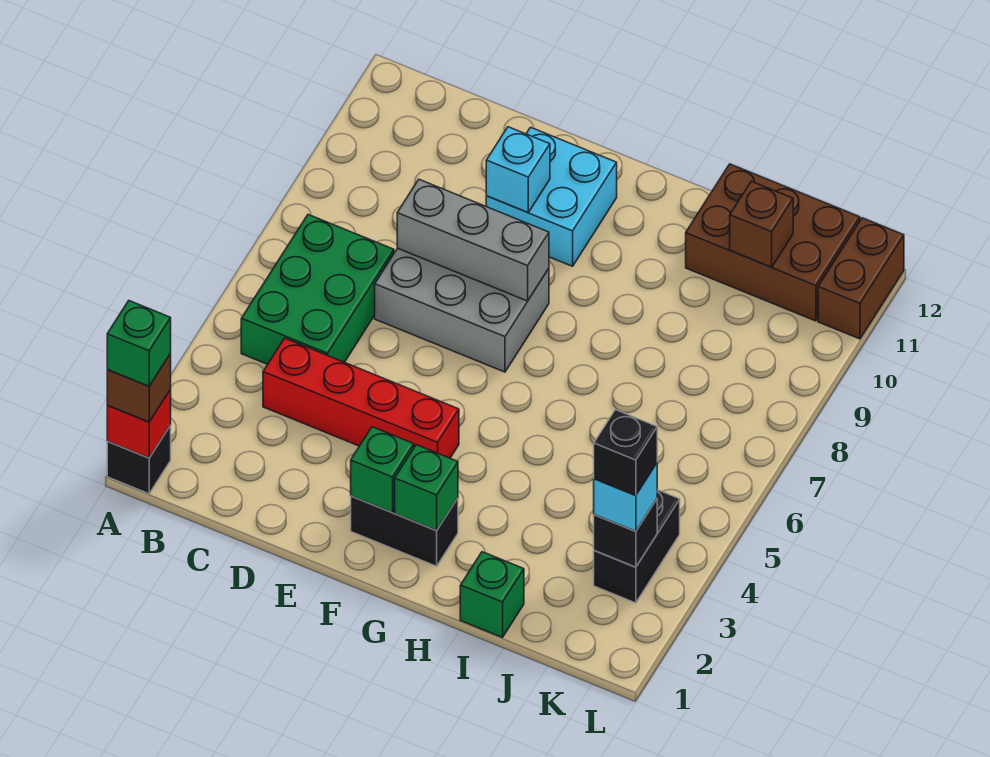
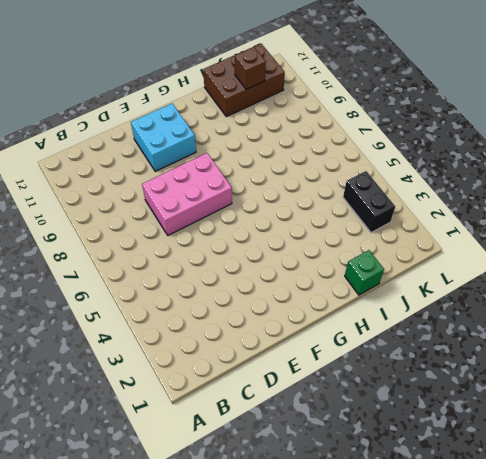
pink brick D7:F8 level 1 -> grey brick D7:F8 level 1
none -> black brick A1 level 1
none -> green brick B5:C7 level 1
none -> red brick C4:F4 level 1

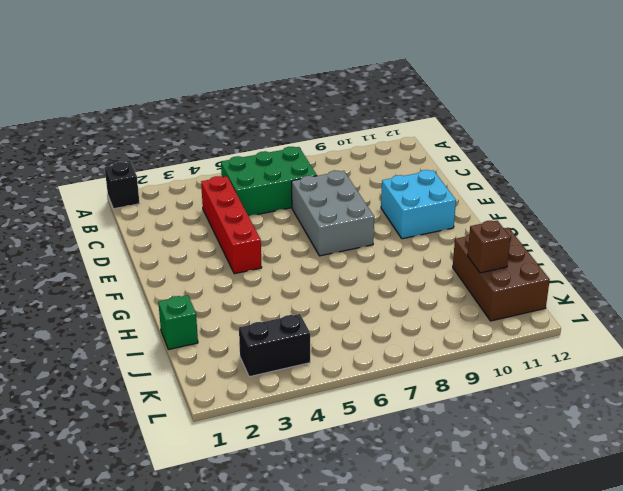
none -> black brick F2:G2 level 1
none -> brown brick L11:L12 level 1
none -> red brick A1 level 2

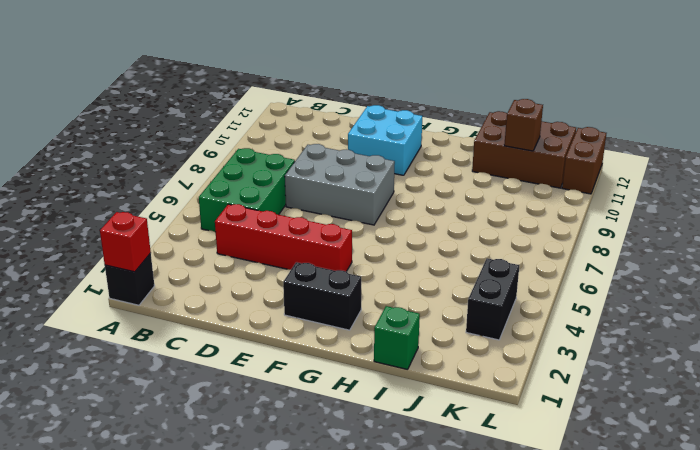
none -> grey brick D8:F8 level 2
none -> cyan brick E10 level 2
none -> green brick F2 level 2

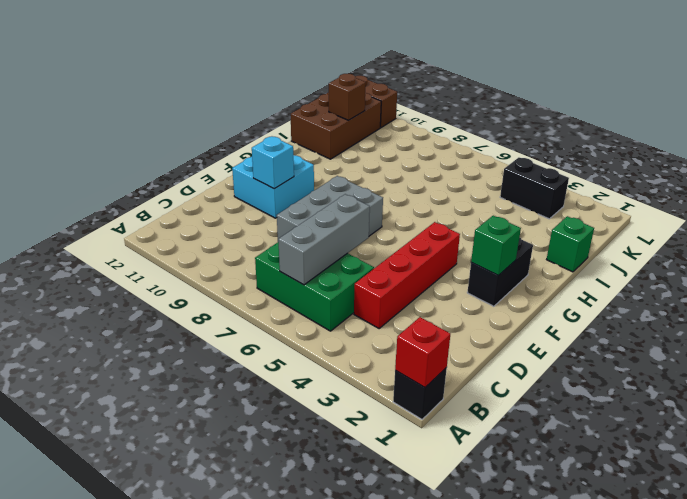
grey brick B6:D6 level 2 -> grey brick D8:F8 level 2
none -> green brick G2 level 2
none -> black brick K3 level 2
none -> brown brick A1 level 3

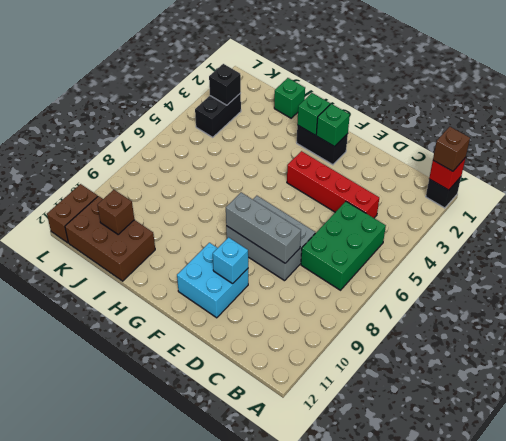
none -> cyan brick K3 level 3
none -> green brick A1 level 4
none -> black brick K3 level 4

